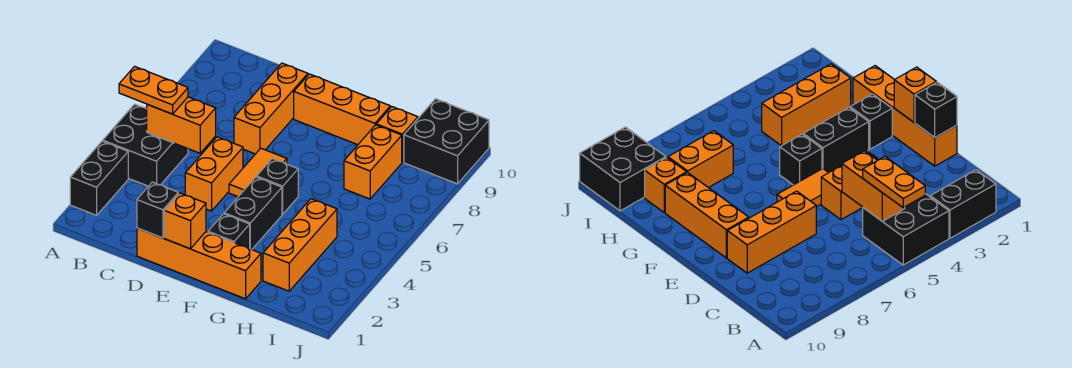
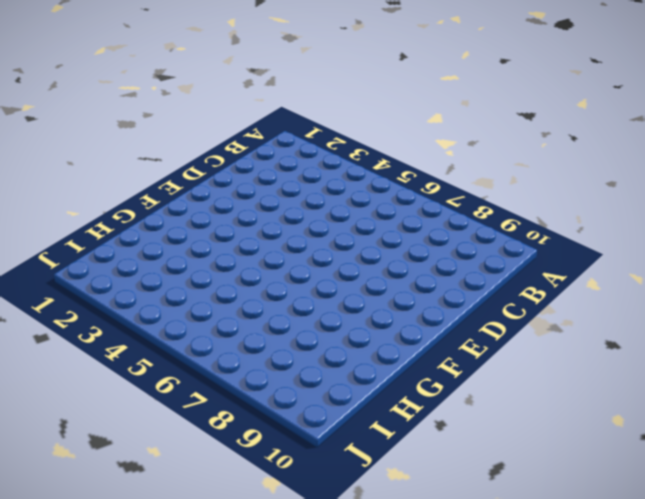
none -> black brick A2:A3 level 1
none -> black brick A4:B5 level 1
none -> orange brick D1:G1 level 1

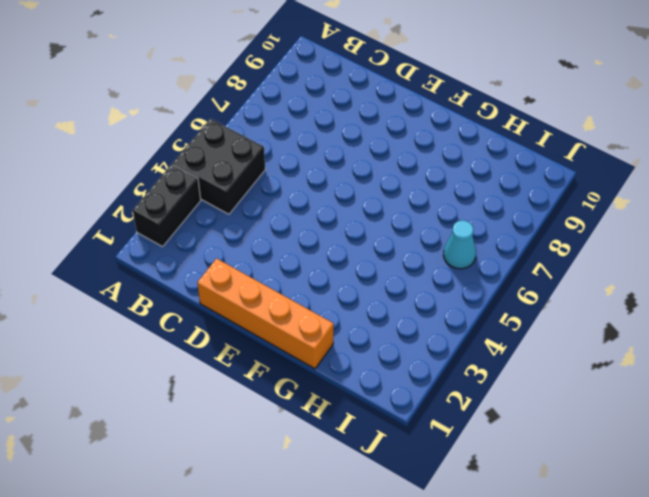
cyan cone I6 level 1 -> none
none -> orange brick D4:D5 level 1
none -> orange brick D7:D9 level 1
none -> orange tile E5:E6 level 1

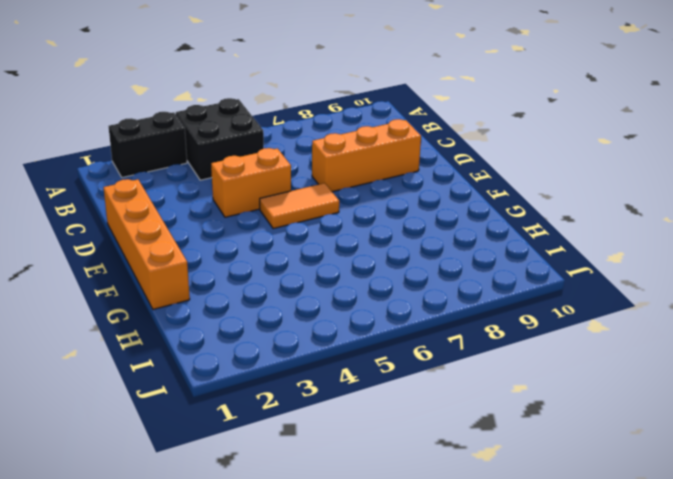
none -> orange brick E9:G9 level 1
none -> black brick F2 level 1
none -> black brick F3:F4 level 1

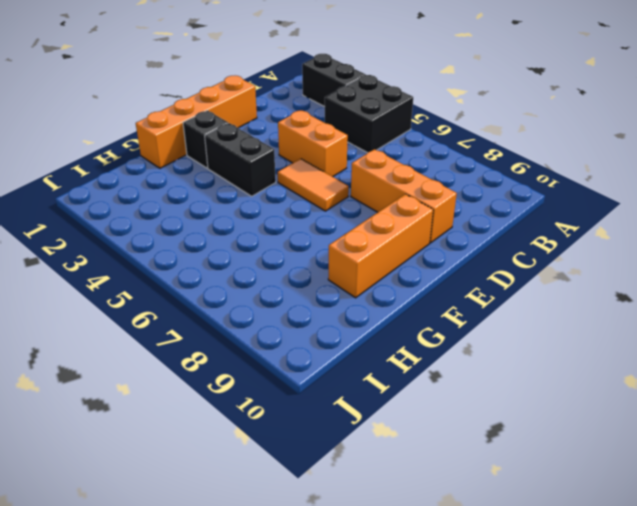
none -> black brick F5 level 1
none -> orange brick H2:H4 level 1
none -> orange brick H7:H8 level 1

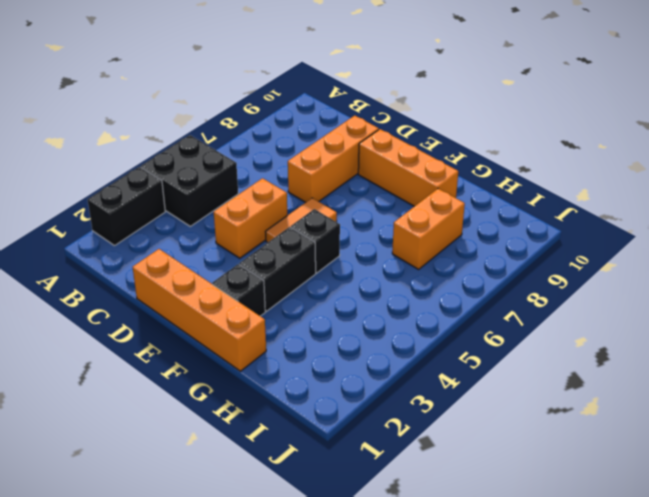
none -> orange brick H2:H4 level 1
none -> orange brick H9 level 1
none -> black brick I9:J10 level 1

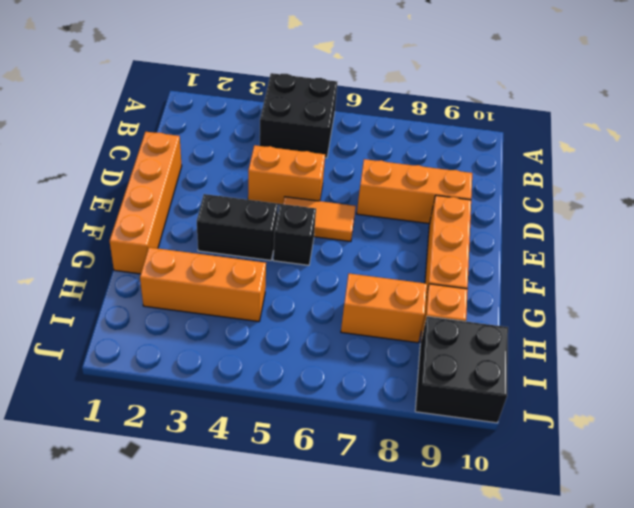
none -> black brick A2:A3 level 1
none -> black brick F2 level 1
none -> orange brick B5:C5 level 2

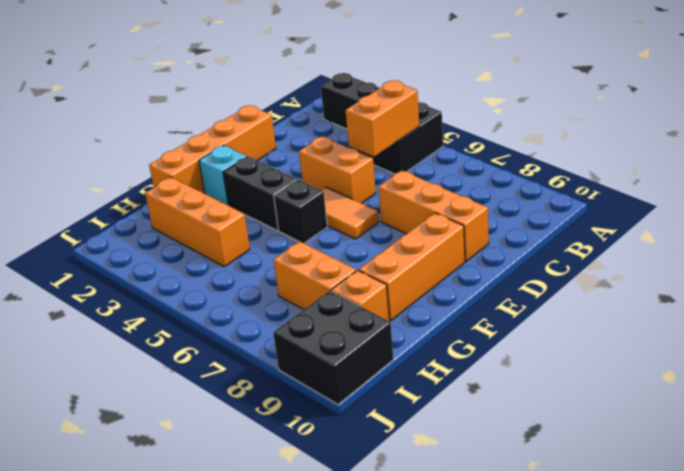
cyan brick F2 level 1 -> black brick F2 level 1
none -> black brick D1 level 2
none -> orange brick E1 level 2
none -> orange plate A5:B5 level 3

